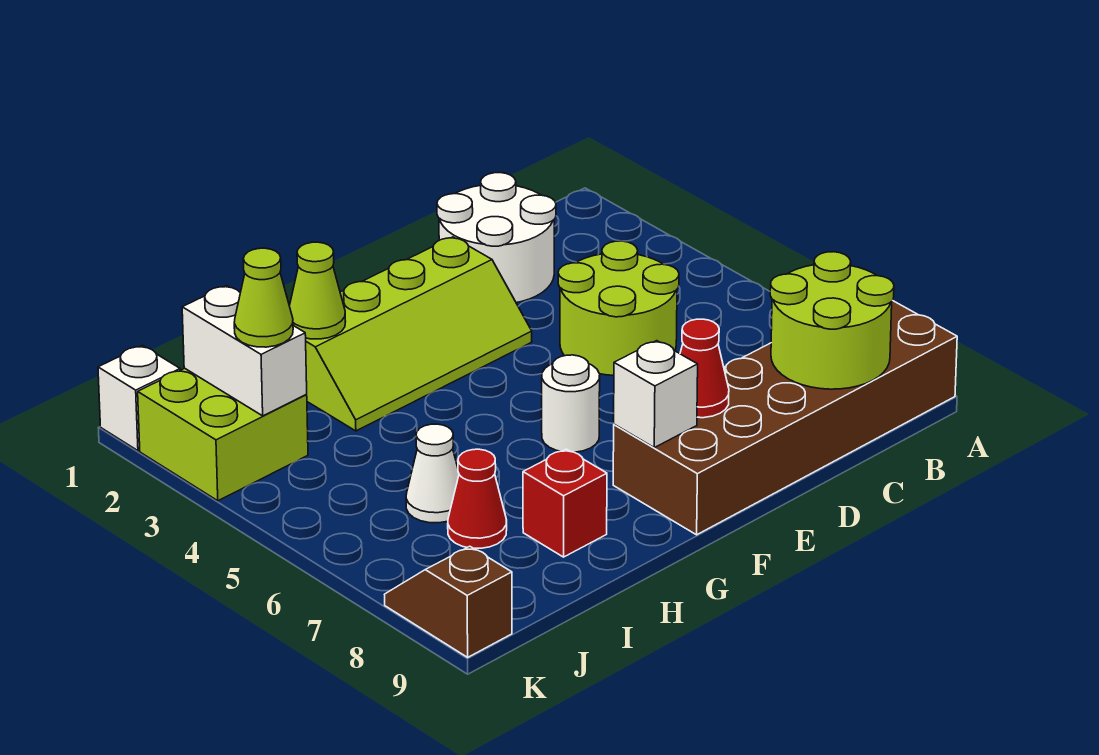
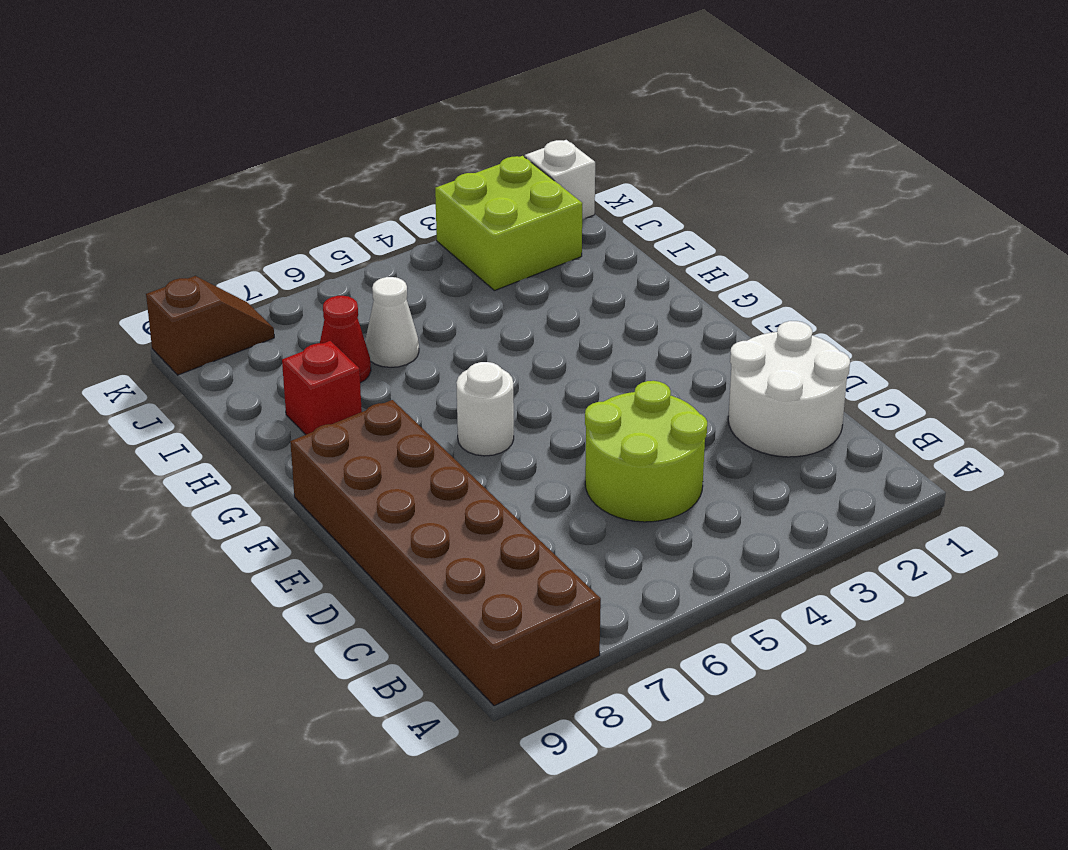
none -> lime slope E2:H3 level 1 top 2
none -> lime round brick B8:C9 level 2
none -> red cone E8 level 2

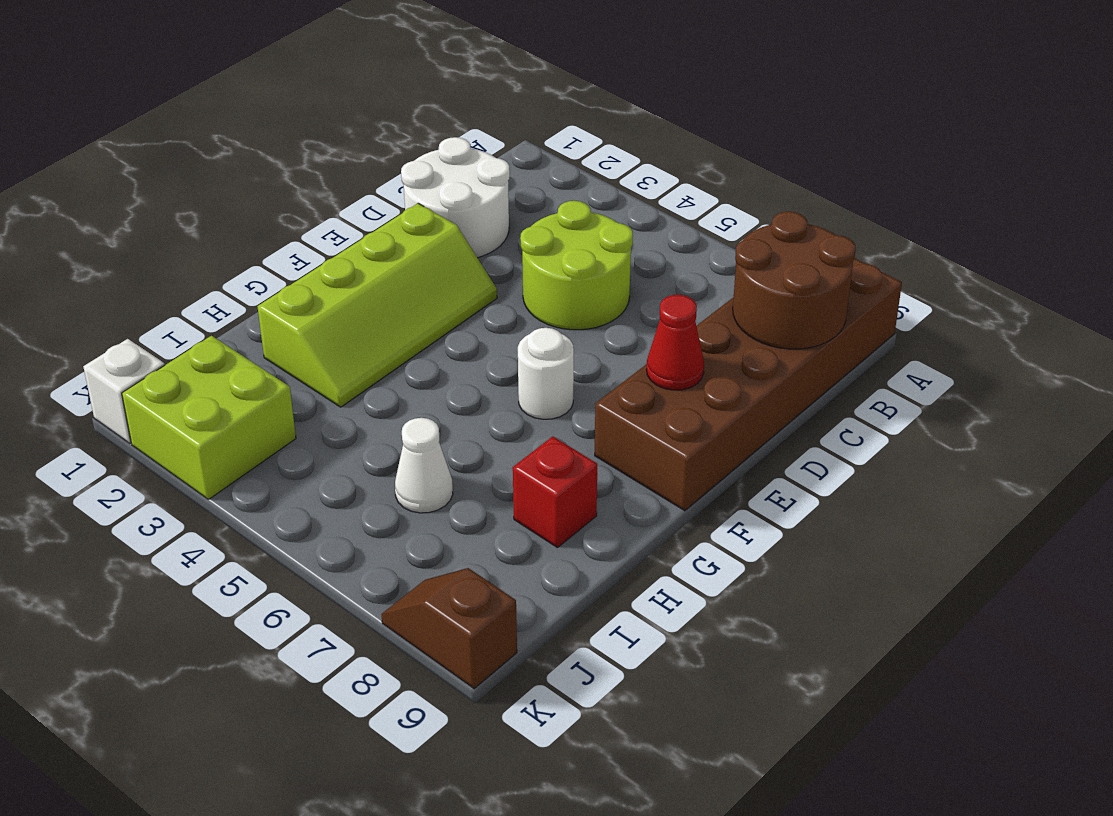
brown round brick B8:C9 level 2 -> lime round brick B8:C9 level 2
none -> red cone I7 level 1
none -> white brick F8 level 2
none -> lime cone H2 level 2

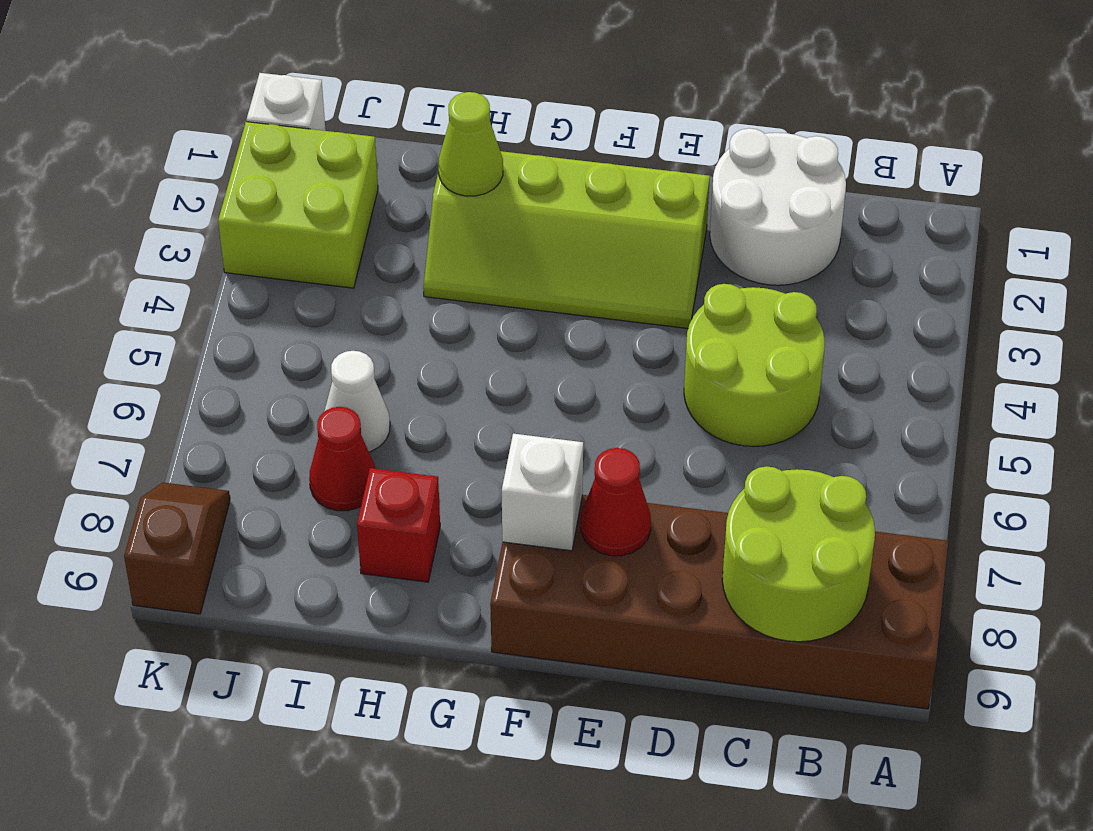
none -> white round brick F6 level 1
none -> white brick J2:J3 level 2
none -> lime cone J3 level 3

